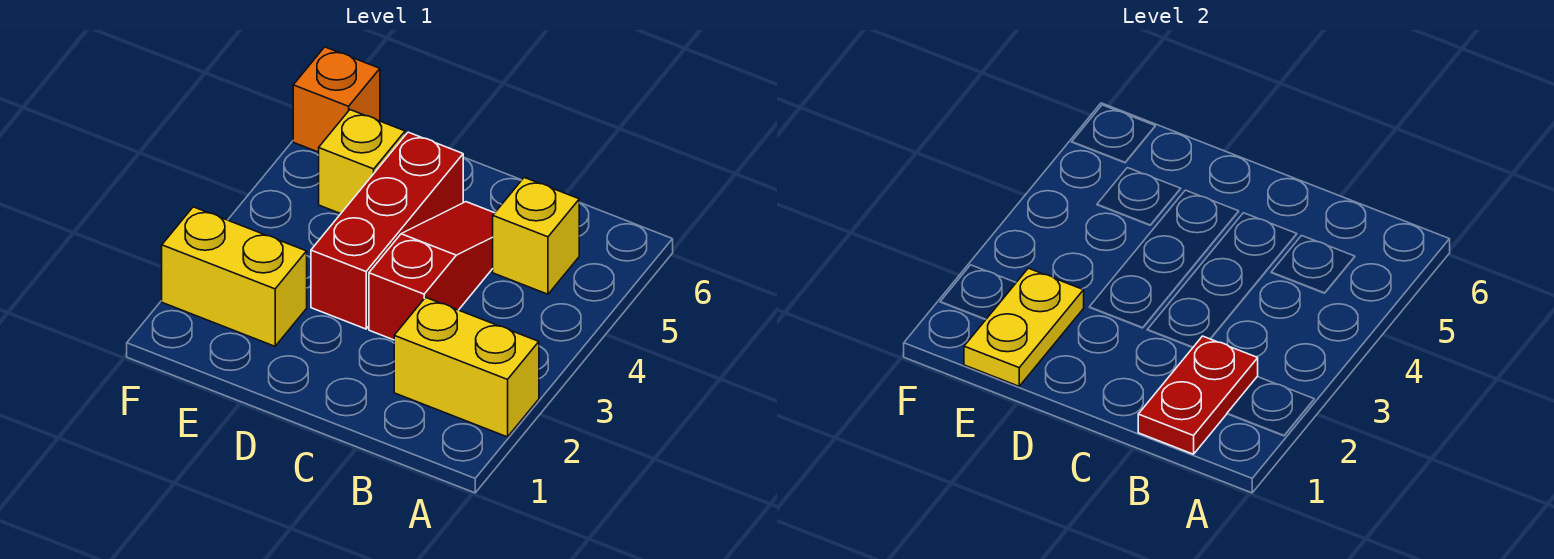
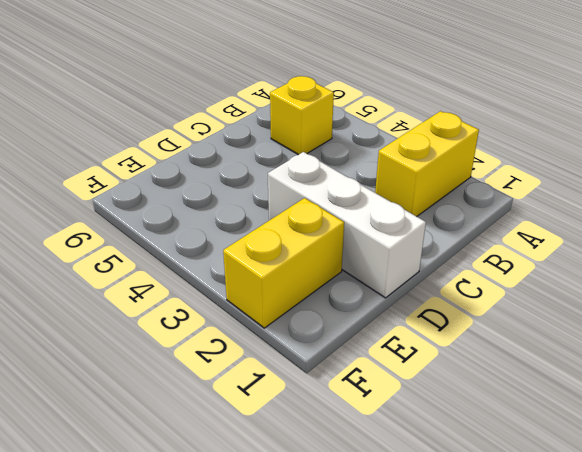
white brick D1:D3 level 1 -> red brick D3:D5 level 1
none -> red slope C3:C5 level 1 top 3
none -> yellow brick E5 level 1

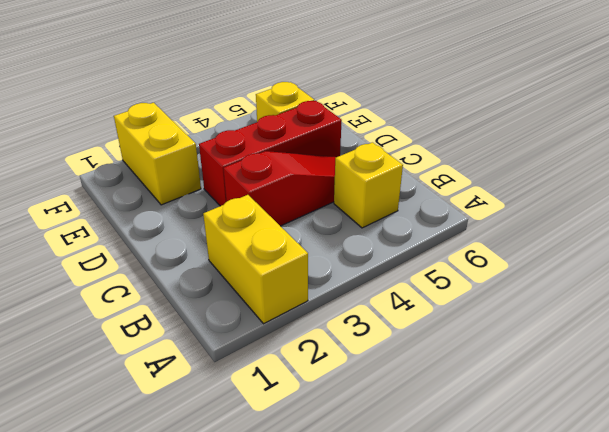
none -> orange brick F6 level 1
none -> red plate B1:B2 level 2

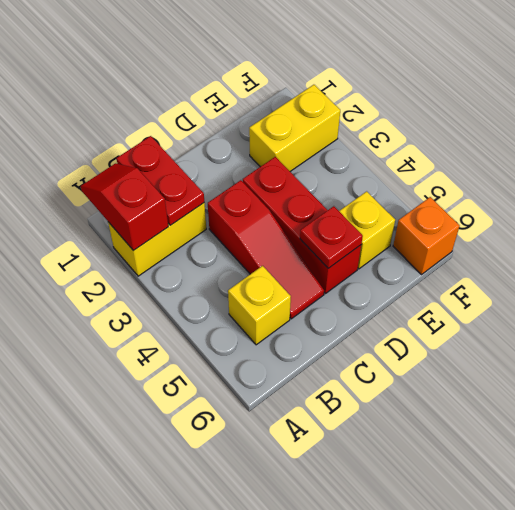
red slope A1:A2 level 2 top 2 -> none
red plate D5 level 2 -> none
none -> yellow plate E1:E2 level 2

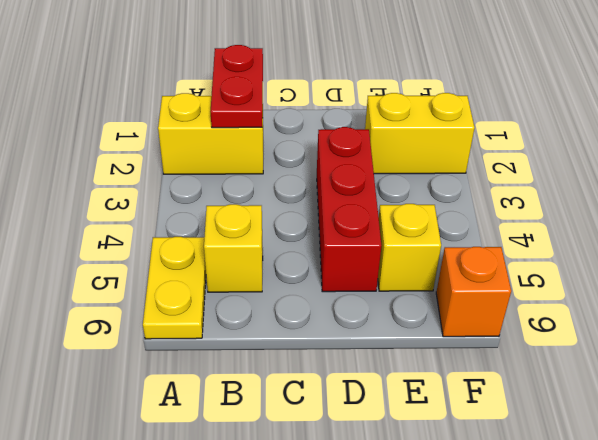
yellow plate A5:A6 level 1 -> yellow plate E1:E2 level 2
none -> red slope C3:C5 level 1 top 3

